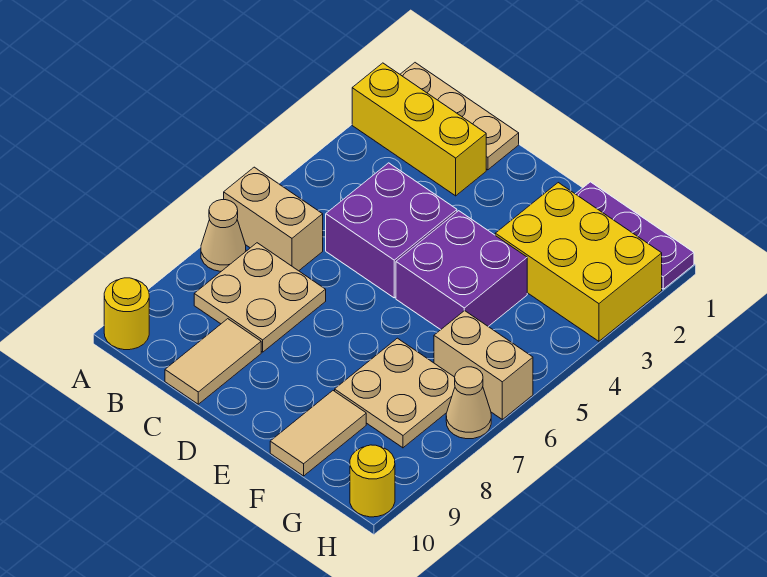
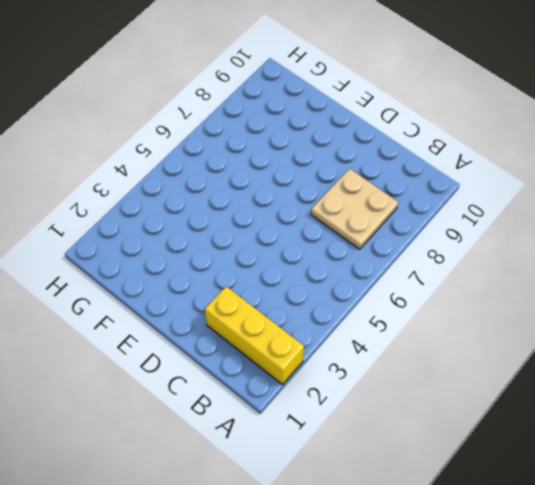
none -> tan plate A1:C1 level 1
none -> tan brick A6:B6 level 1
none -> tan cone A7 level 1

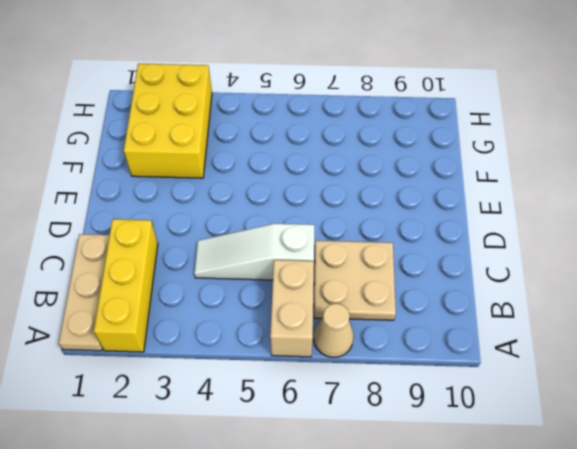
white slope C4:C6 level 1 top 6 -> purple brick C4:D5 level 1
none -> yellow round brick A10 level 1
none -> tan tile C9:C10 level 1
none -> purple brick E4:F5 level 1

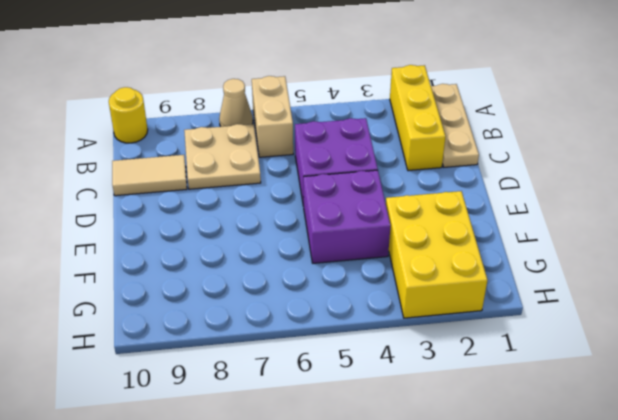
none -> purple plate F1:H1 level 1
none -> tan plate F7:G8 level 1
none -> tan tile F9:F10 level 1

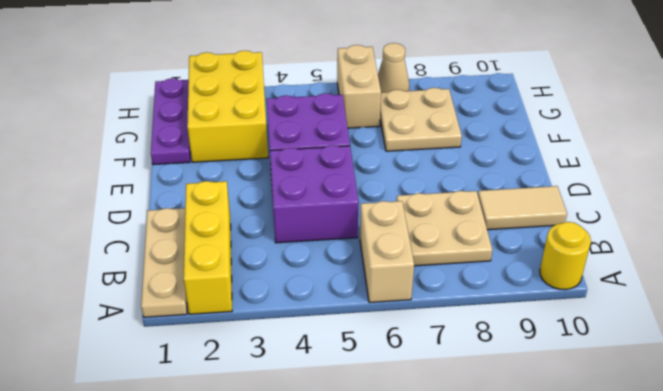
none -> tan cone A7 level 1
none -> tan tile F9:F10 level 1
none -> yellow round brick H10 level 1

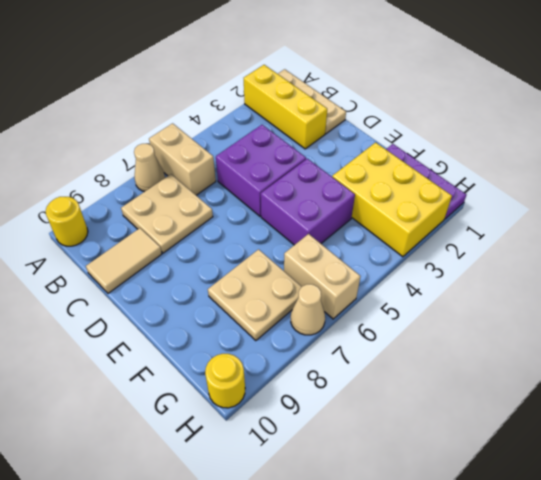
none -> tan tile F9:F10 level 1

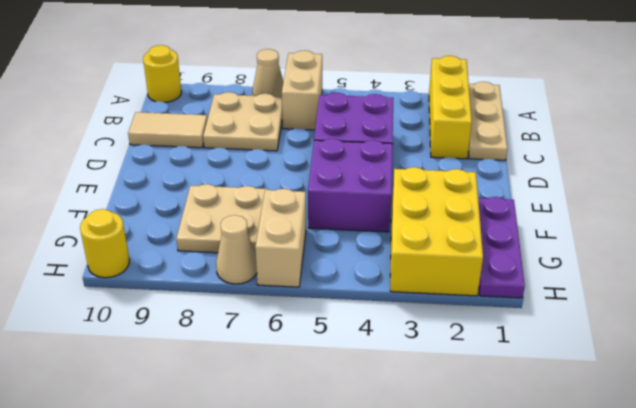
none -> tan tile F9:F10 level 1

